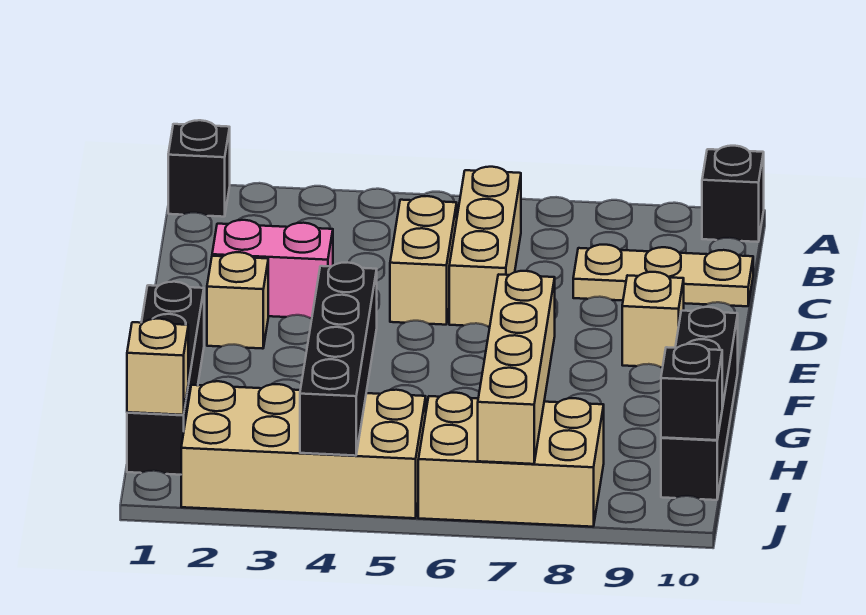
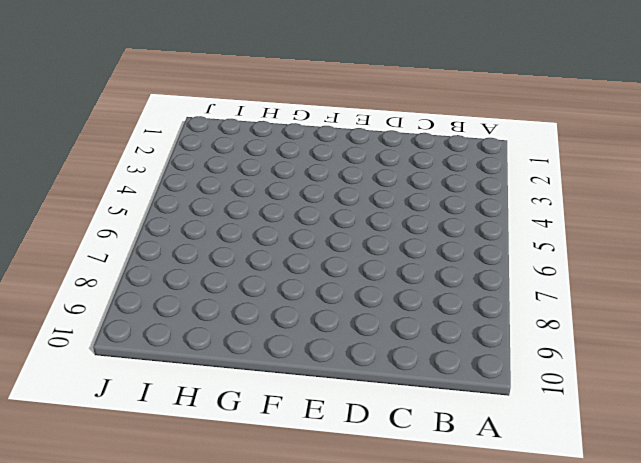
none -> black brick A1 level 1
none -> black brick A10 level 1
none -> tan brick B6:D6 level 1

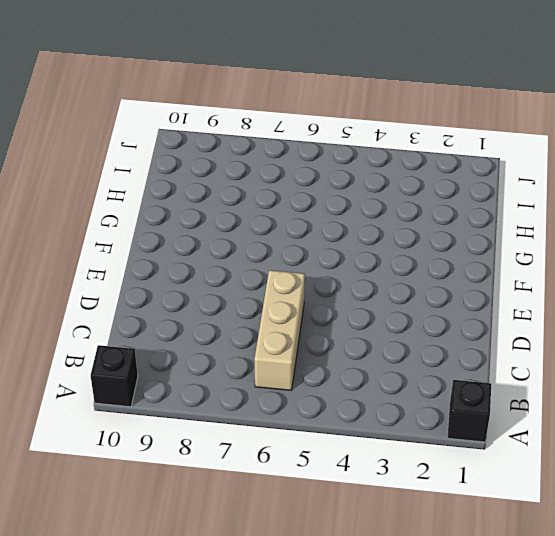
none -> tan brick C5:D5 level 1
none -> tan plate C8:C10 level 1
none -> pink brick D2:D3 level 1

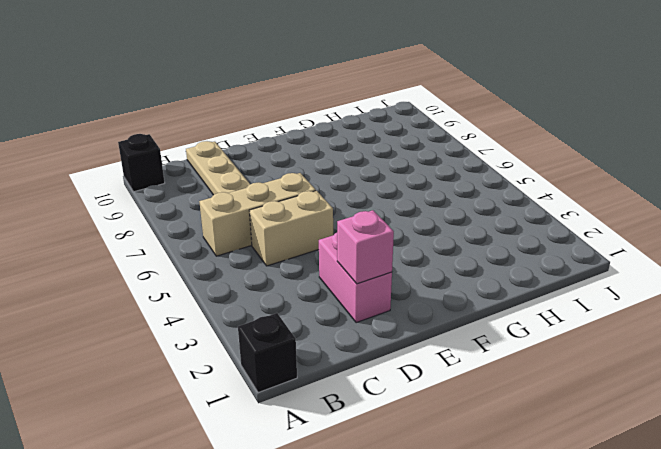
pink brick D2 level 2 -> none
none -> tan brick E2 level 1
none -> tan brick E9 level 1
none -> black brick F1:I1 level 1

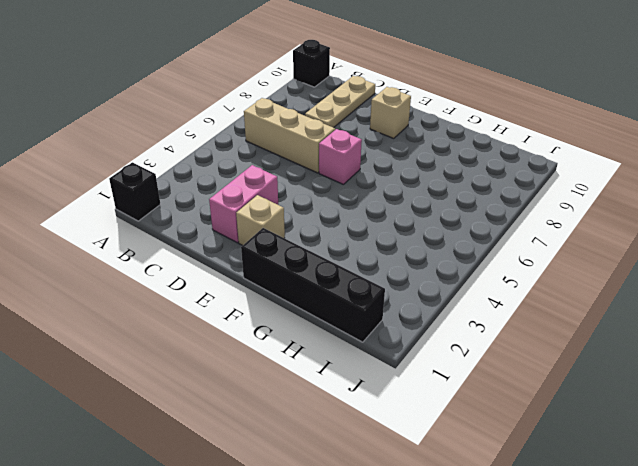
pink brick E6 level 1 -> none
none -> tan brick C5:D5 level 1
none -> black brick F10:I10 level 1
none -> tan brick I2:J5 level 1

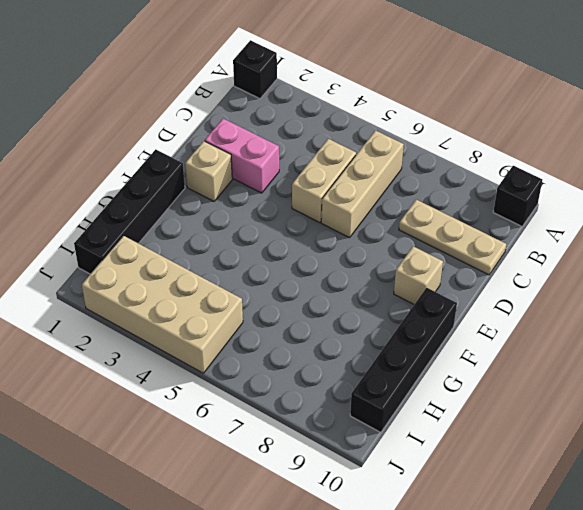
none -> tan brick I6:J8 level 1
none -> black brick G4:J4 level 2
none -> tan brick G7:J7 level 2

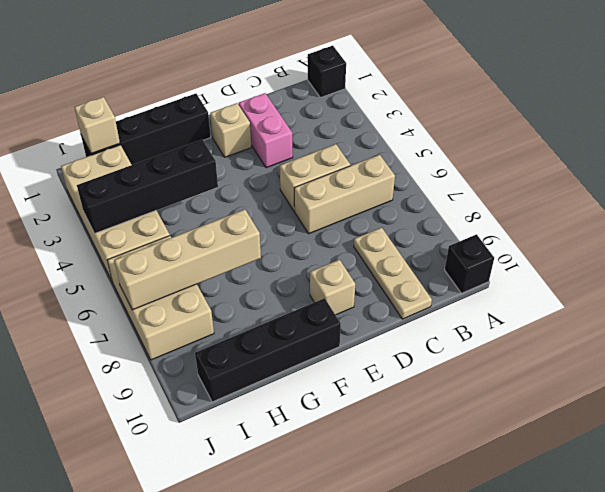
none -> black brick I10 level 2

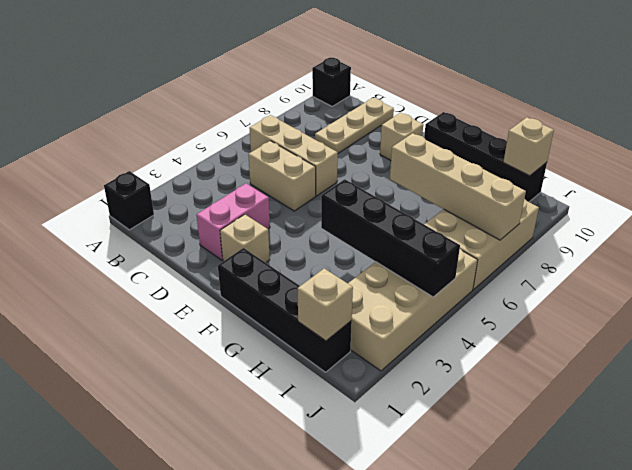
tan brick I10 level 2 -> black brick I10 level 2

